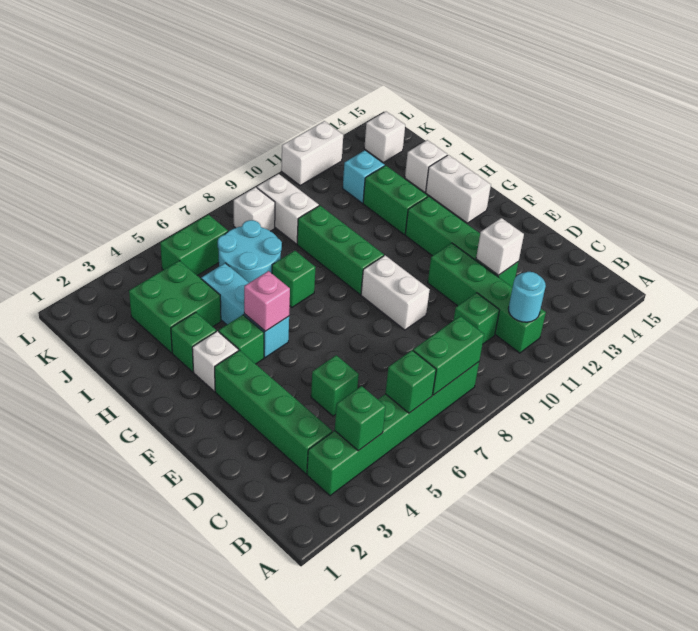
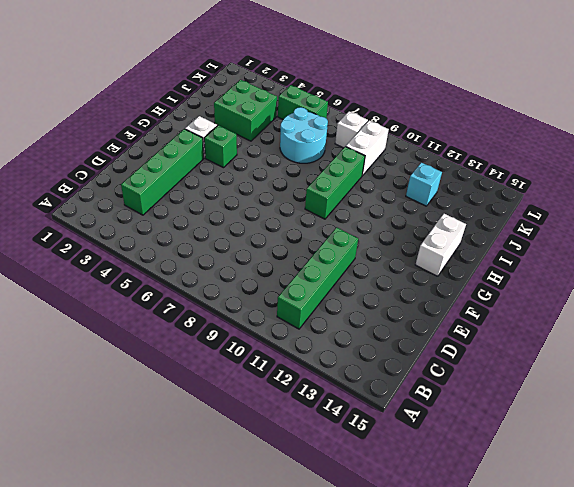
none -> green brick B3:B8 level 1
none -> green brick C10 level 1
none -> green brick D5 level 1
none -> green brick D12:G12 level 1

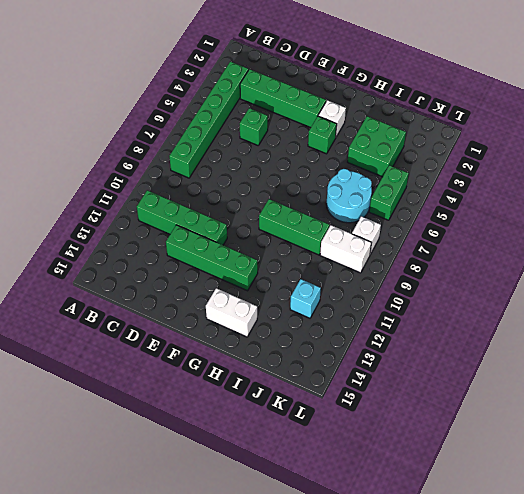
none -> green brick C10 level 1
none -> white brick E9:F9 level 1
none -> cyan brick G5:I5 level 1
none -> green brick H3 level 1

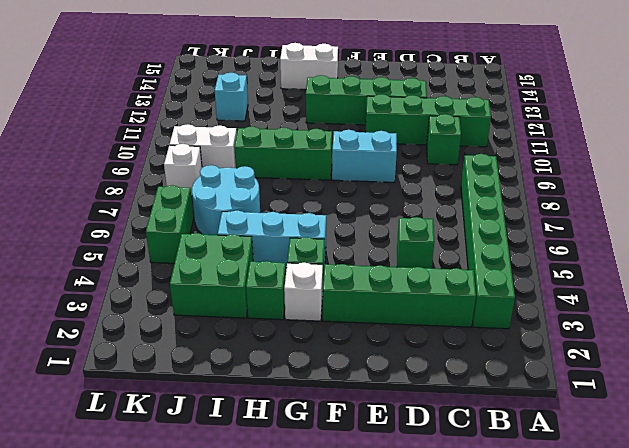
cyan brick E9:F9 level 1 -> white brick E9:F9 level 1
none -> green brick H7 level 1
none -> green brick H12:I12 level 1
none -> white brick I14 level 1
none -> white brick K14 level 1

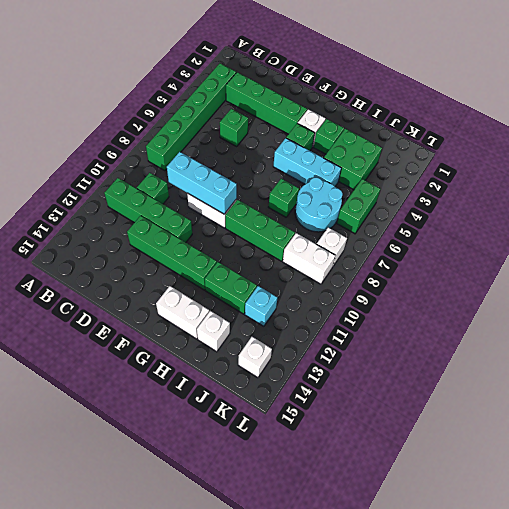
cyan brick D9:F9 level 2 -> none
none -> white brick L11:L12 level 1
none -> green brick B4 level 2
none -> green brick B6 level 2
none -> green brick B7:B8 level 2

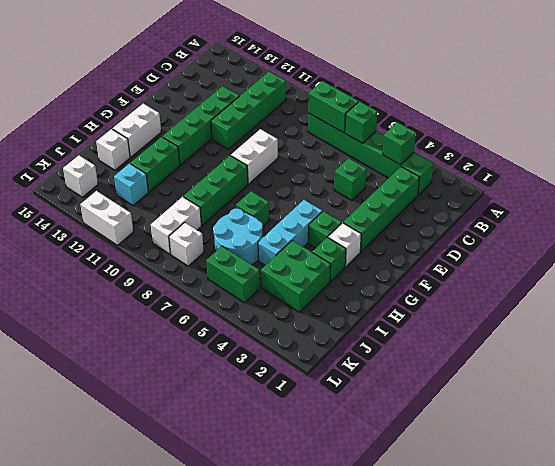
none -> green brick C10 level 1
none -> cyan round brick B11 level 2
none -> white brick D12 level 2
none -> pink brick G5 level 2

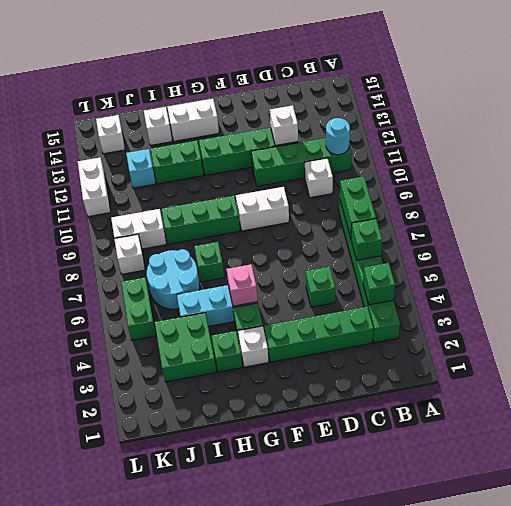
white brick C10 level 1 -> green brick C10 level 1

